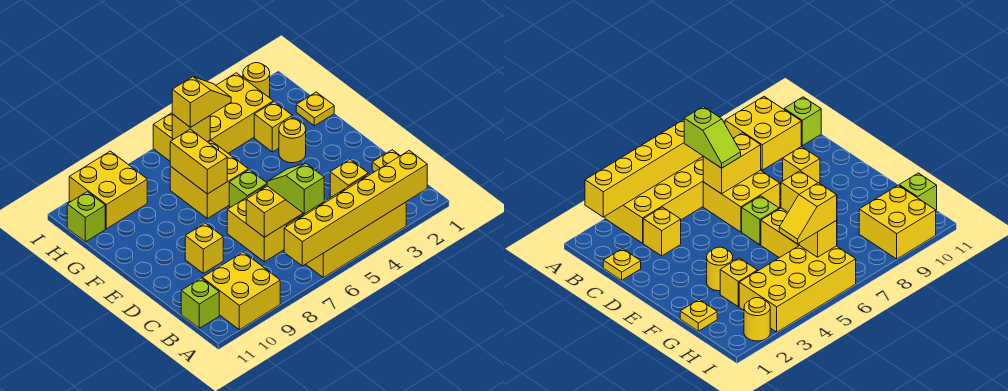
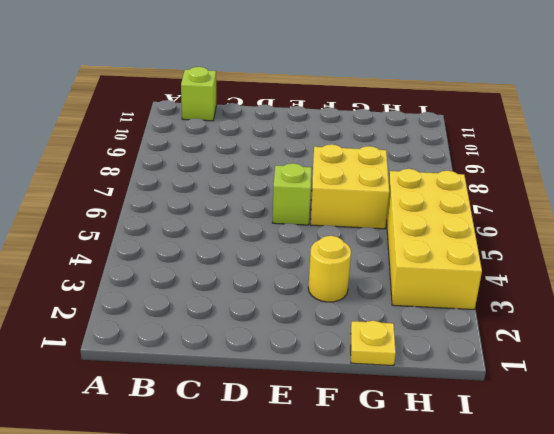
none -> yellow brick A3:B6 level 1
none -> yellow brick A9:B10 level 1
none -> yellow plate C1 level 1

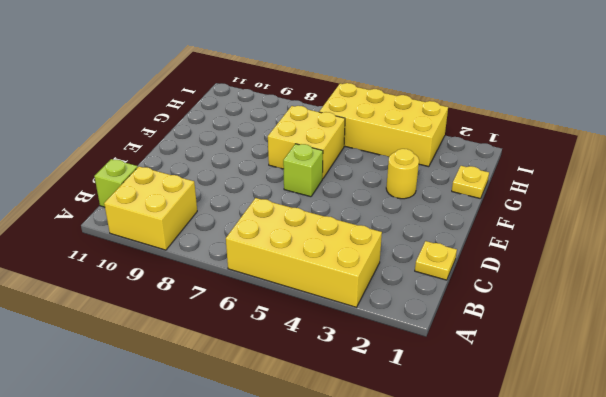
none -> yellow brick C3 level 1
none -> yellow brick C6:D7 level 1
none -> yellow brick D9 level 1

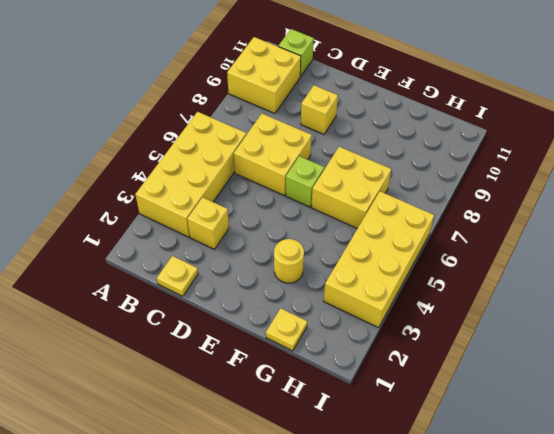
none -> yellow brick G3 level 1
none -> yellow brick H9:I10 level 1
none -> lime brick H11 level 1

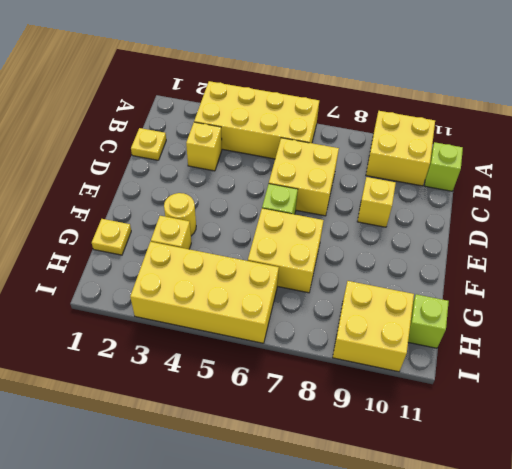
none -> yellow round brick I2 level 1
none -> yellow brick A2:A7 level 2
none -> yellow brick C6:C7 level 2

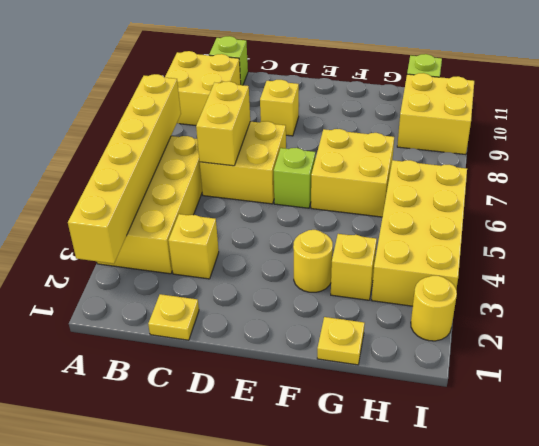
none -> yellow brick F7:G7 level 2
none -> yellow brick H6 level 2
none -> lime slope B6:C6 level 3 top B

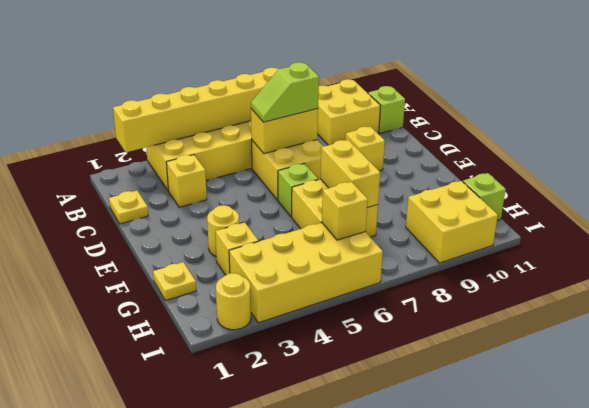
lime slope C6:C7 level 3 top 7 -> lime slope B6:C6 level 3 top B
none -> yellow slope H5:H6 level 3 top 6

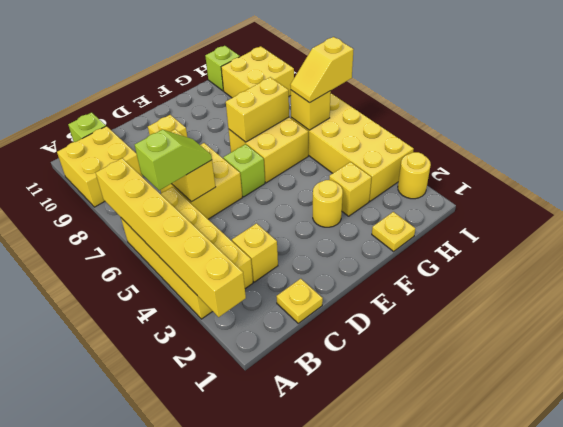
yellow slope H6:I6 level 3 top I -> yellow slope H5:H6 level 3 top 6

